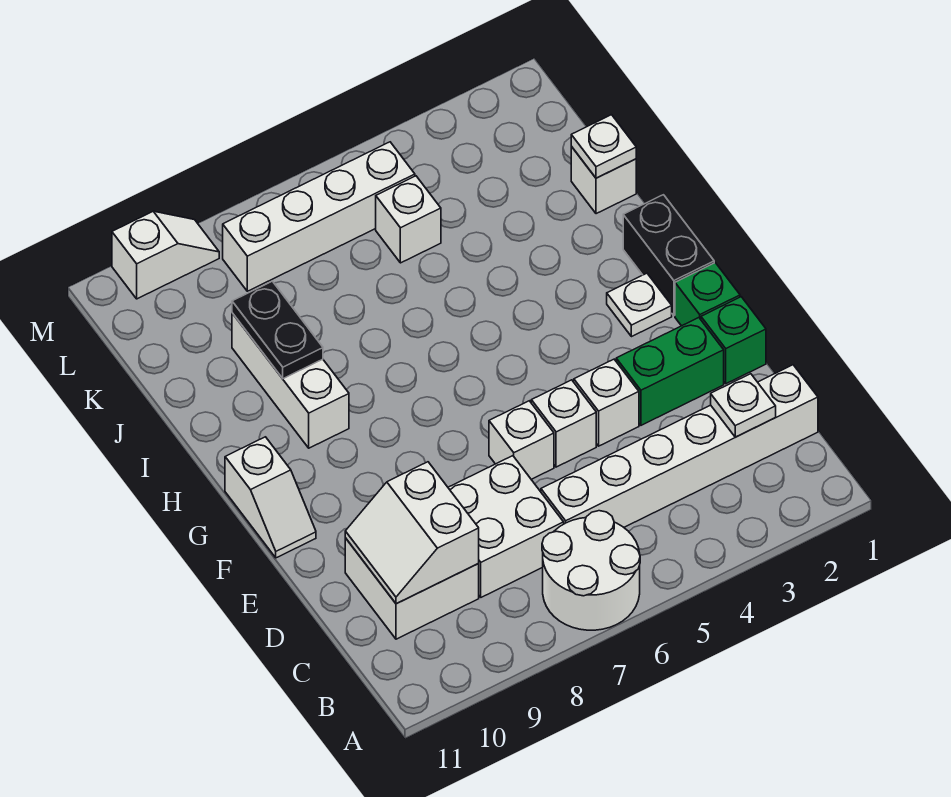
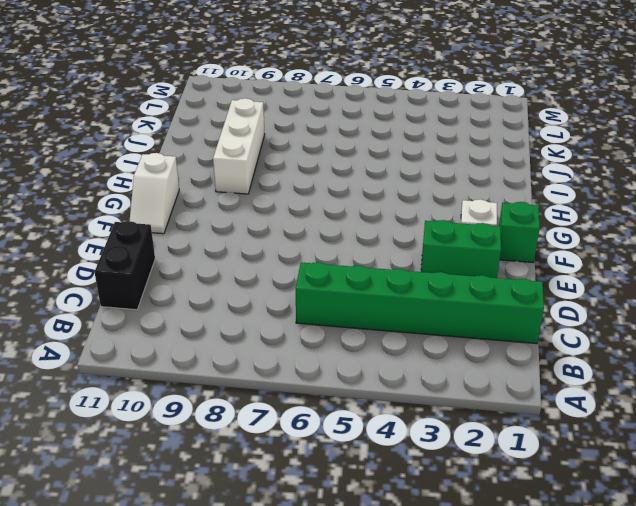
green brick C1:C6 level 1 -> white brick C1:C6 level 1
black brick C11:D11 level 1 -> black brick G1:H1 level 1
none -> white round brick A6:B7 level 1
none -> white brick C7:D8 level 1
none -> white brick C9:D10 level 1

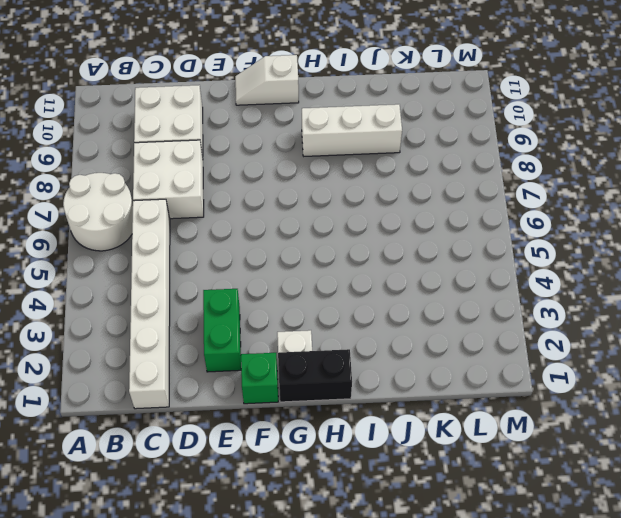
none -> green brick E1 level 1
none -> white brick E4 level 1
none -> white brick E5 level 1

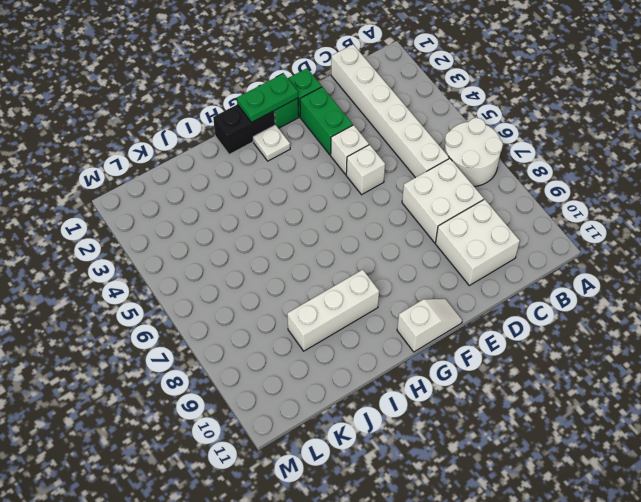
green plate F1:G1 level 2 -> none
none -> white brick E6 level 1
none -> white brick J1 level 1
none -> white brick K5 level 1

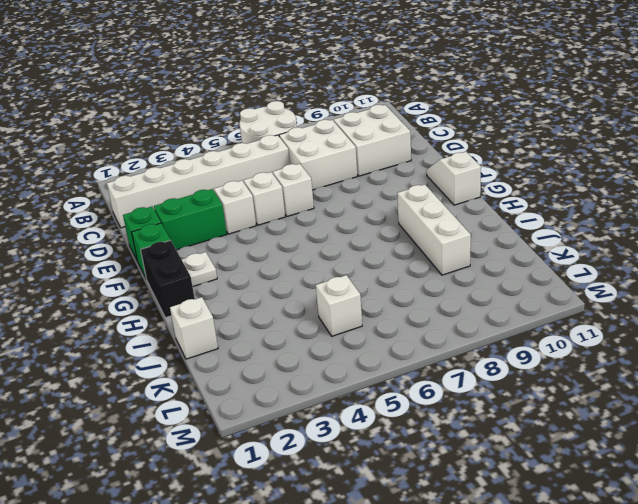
none -> white brick L5:L8 level 1
none -> white slope M9:M10 level 1 top 10
none -> white plate C2 level 2

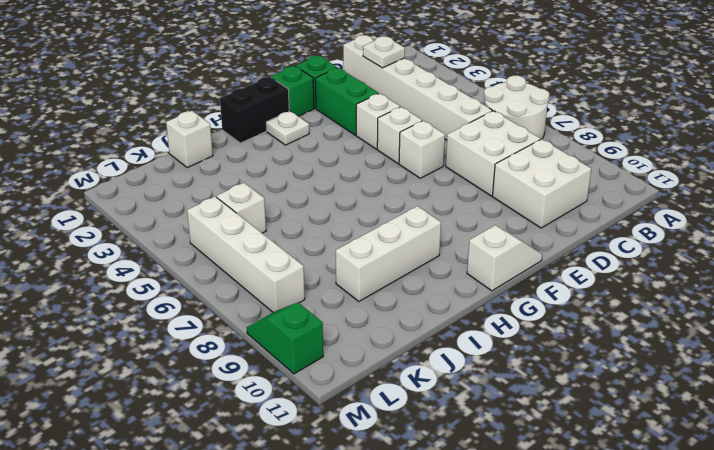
green slope M9:M10 level 1 top 10 -> white slope M9:M10 level 1 top 10
none -> white slope C9:D10 level 2 top 9
none -> black plate I9:J9 level 2
none -> white plate J1 level 2

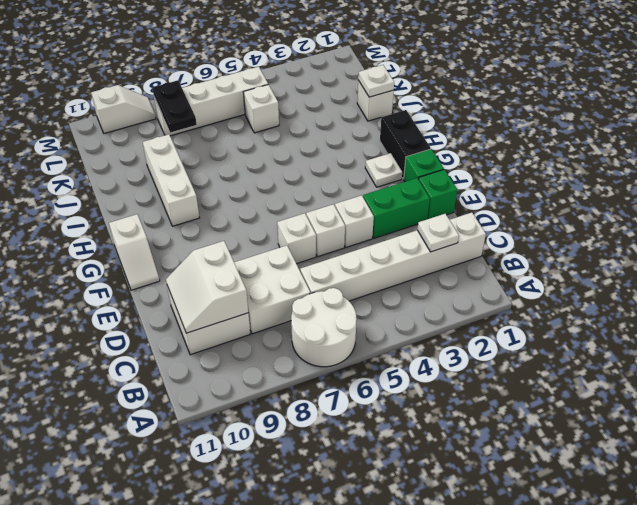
black plate K8:L8 level 2 -> black plate I9:J9 level 2

